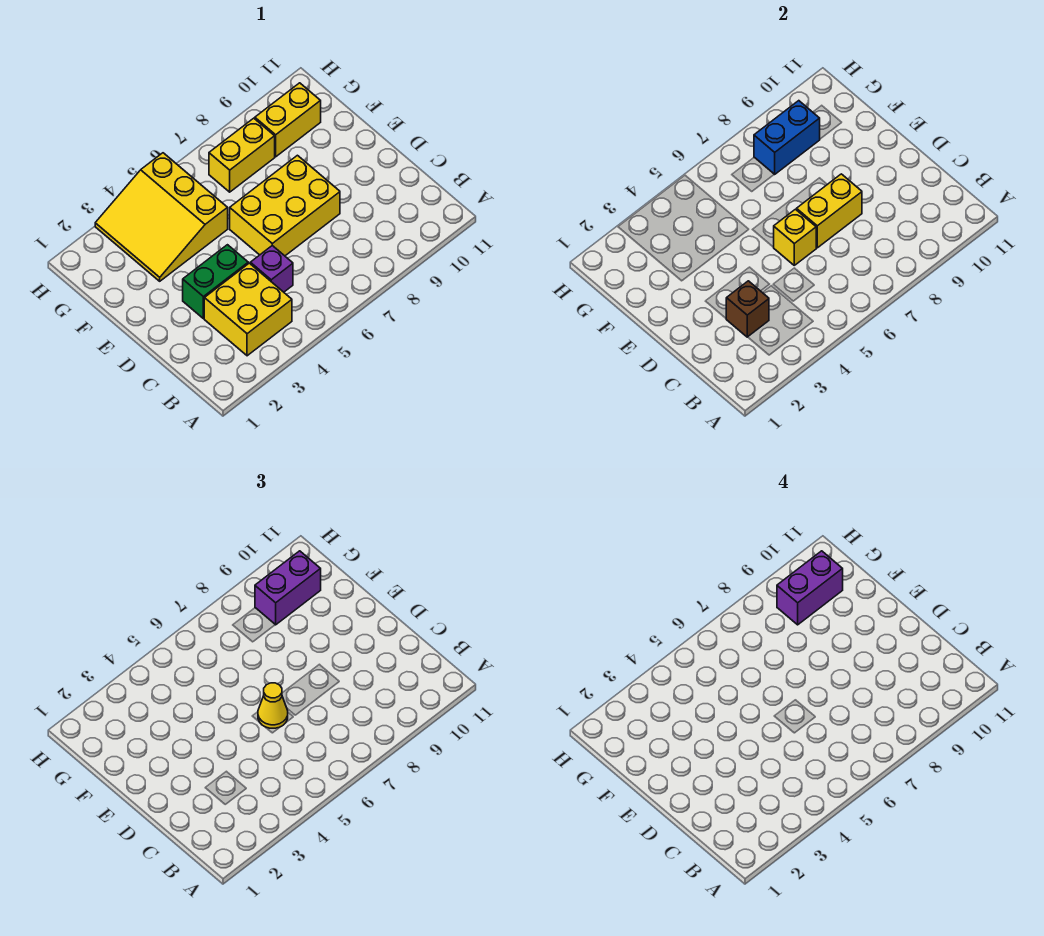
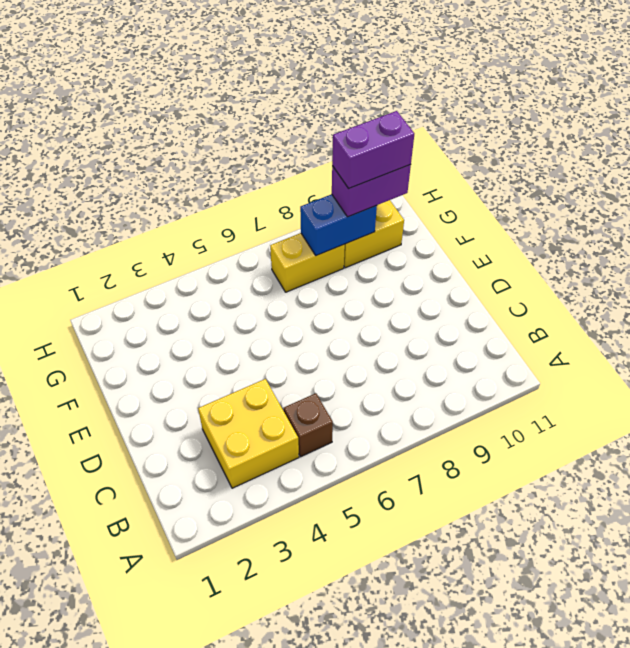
brown brick B5 level 1 -> brown brick C3 level 2
none -> purple brick C5 level 1
none -> green brick D3:D4 level 1
none -> yellow brick D6:E8 level 1

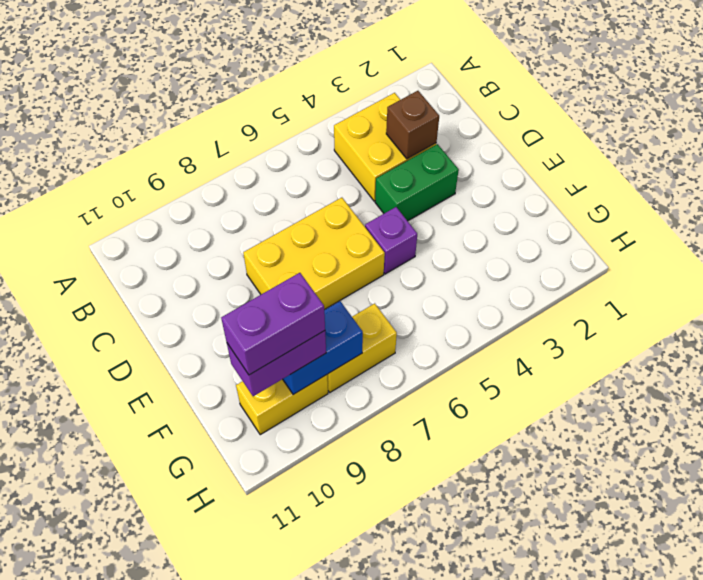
purple brick E5 level 1 -> purple brick C5 level 1
none -> yellow slope F3:H5 level 1 top 5
none -> yellow brick D6 level 2
none -> yellow brick D7:D8 level 2

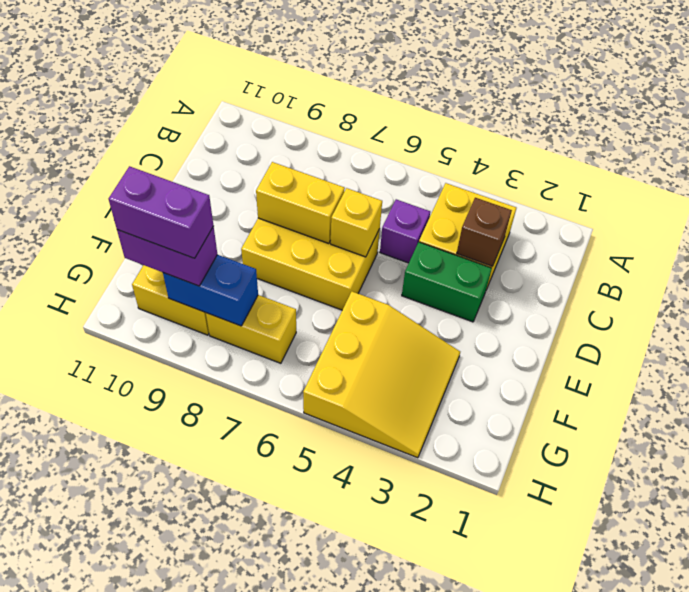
none -> yellow cone D6 level 3

